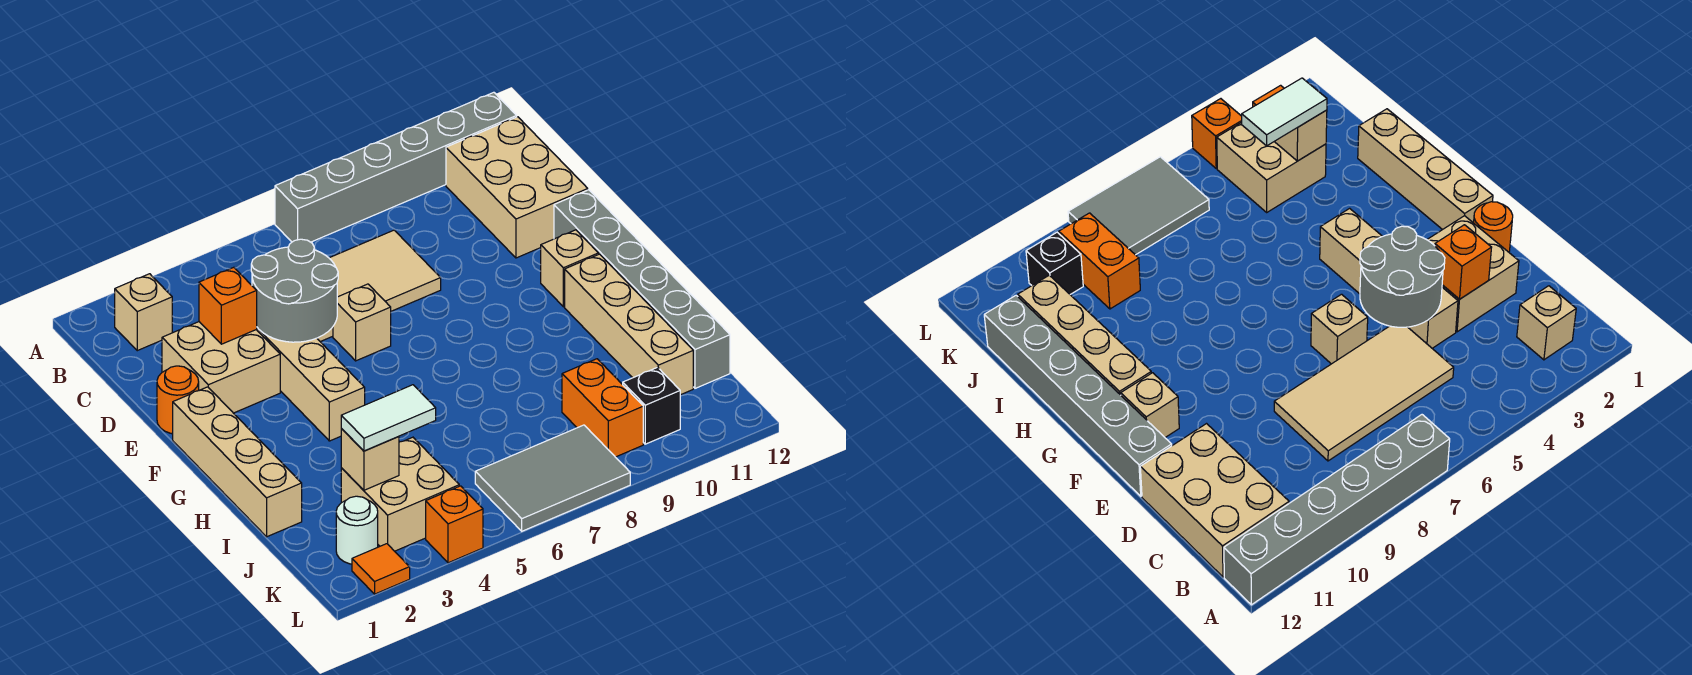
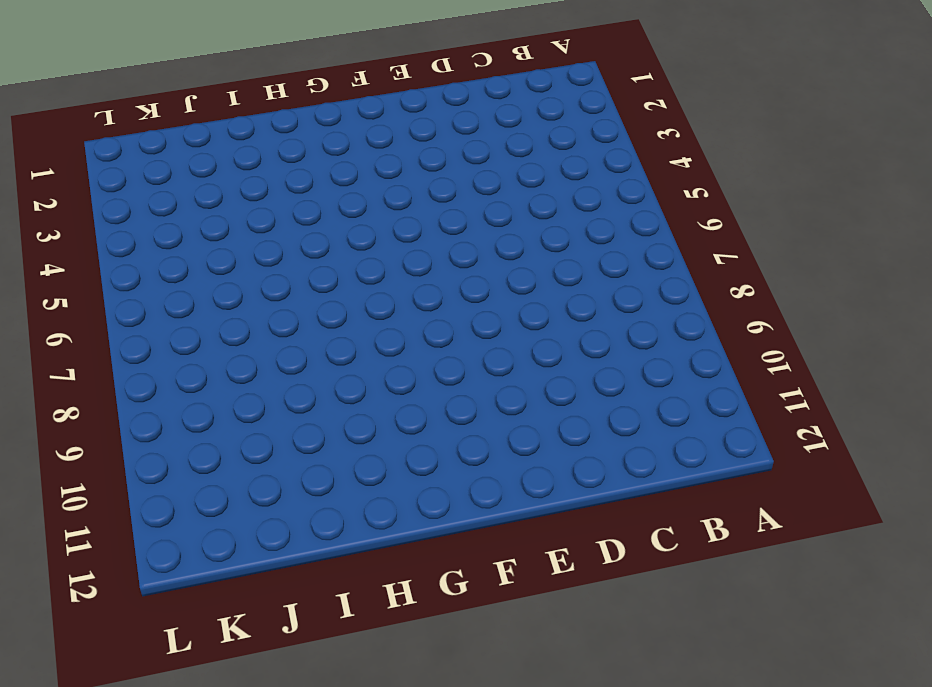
none -> grey brick A7:A12 level 1
none -> tan brick B2 level 1
none -> tan brick B11:D12 level 1

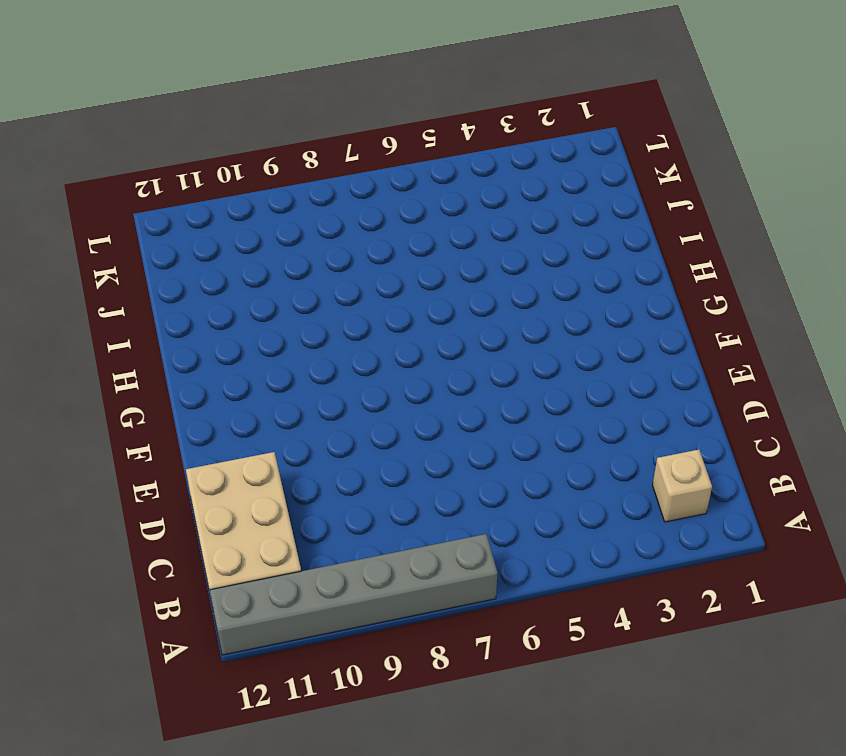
none -> tan tile C5:D8 level 1
none -> tan brick D2:E3 level 1
none -> tan brick D4:G4 level 1

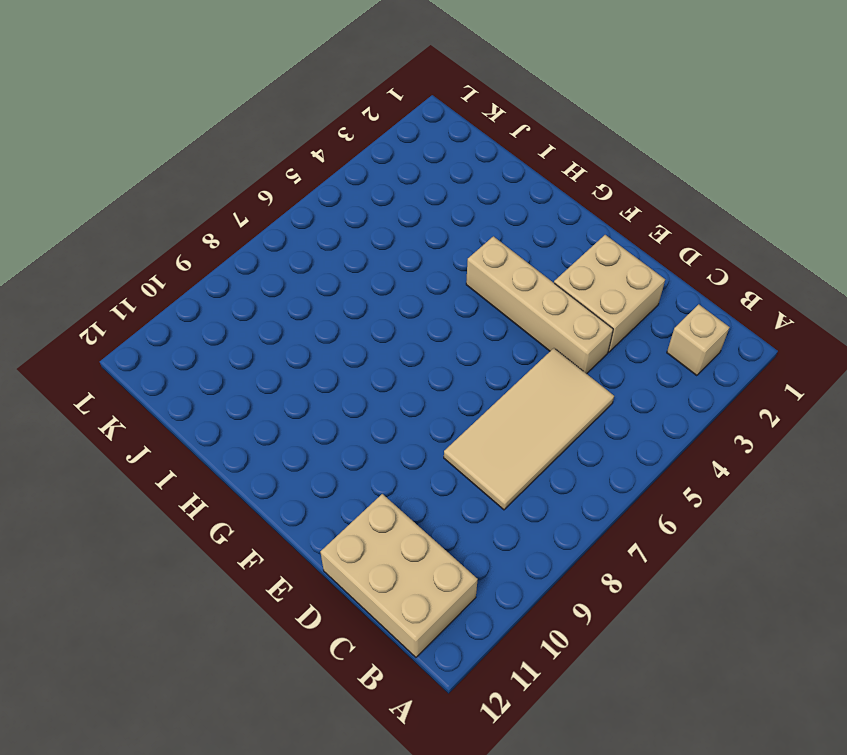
none -> grey brick A7:A12 level 1
none -> orange round brick E1 level 1
none -> tan brick E6 level 1

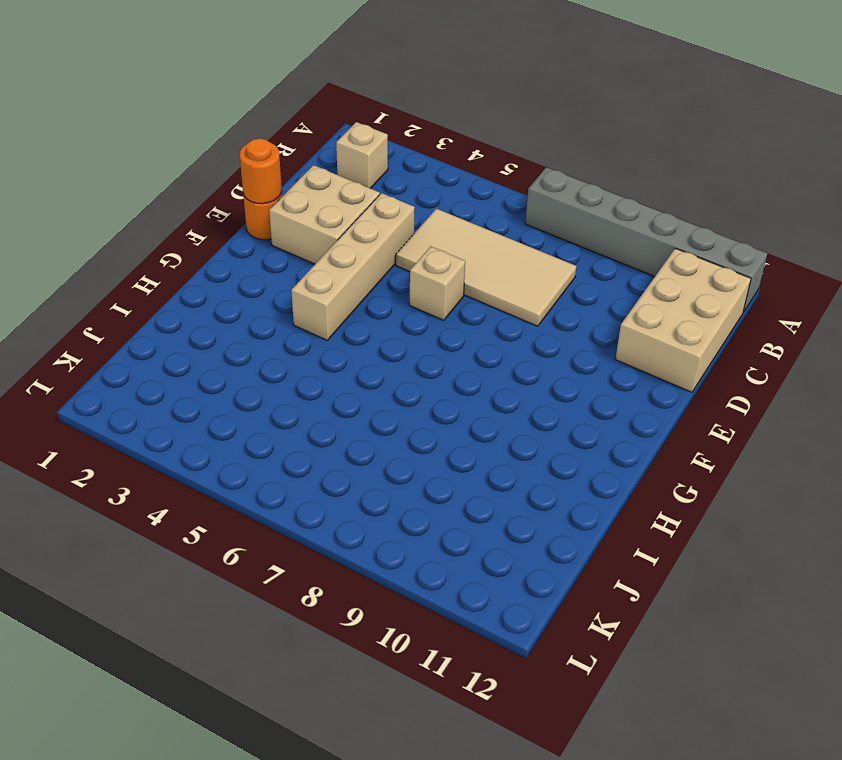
orange round brick E1 level 2 -> none
none -> grey brick E12:J12 level 1
none -> tan brick F1:I1 level 1
none -> tan brick F11 level 1

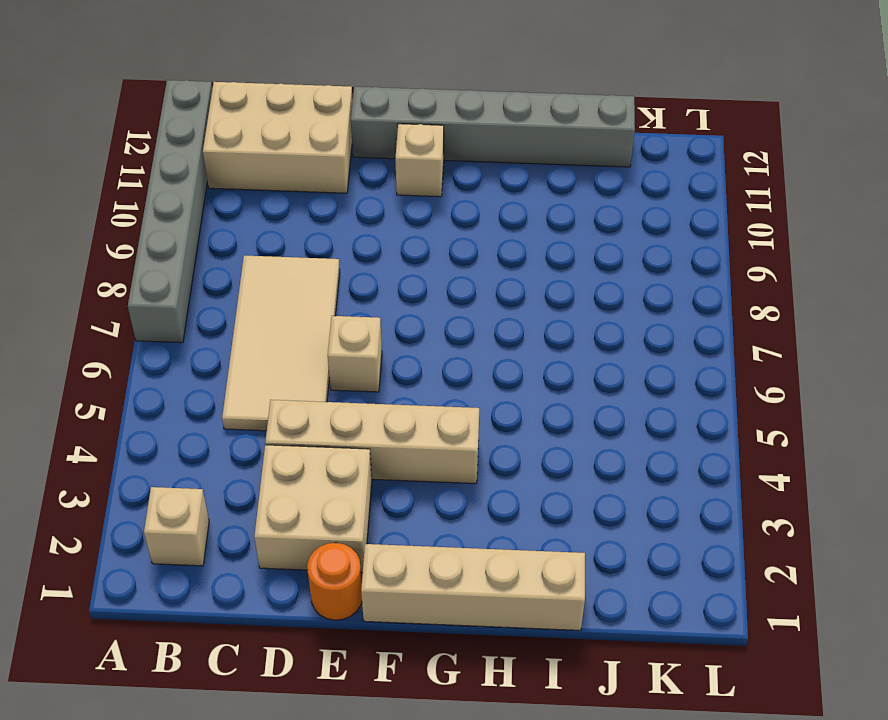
none -> tan brick G11:J11 level 1
none -> tan brick J3:K4 level 1
none -> orange brick J9:K9 level 1

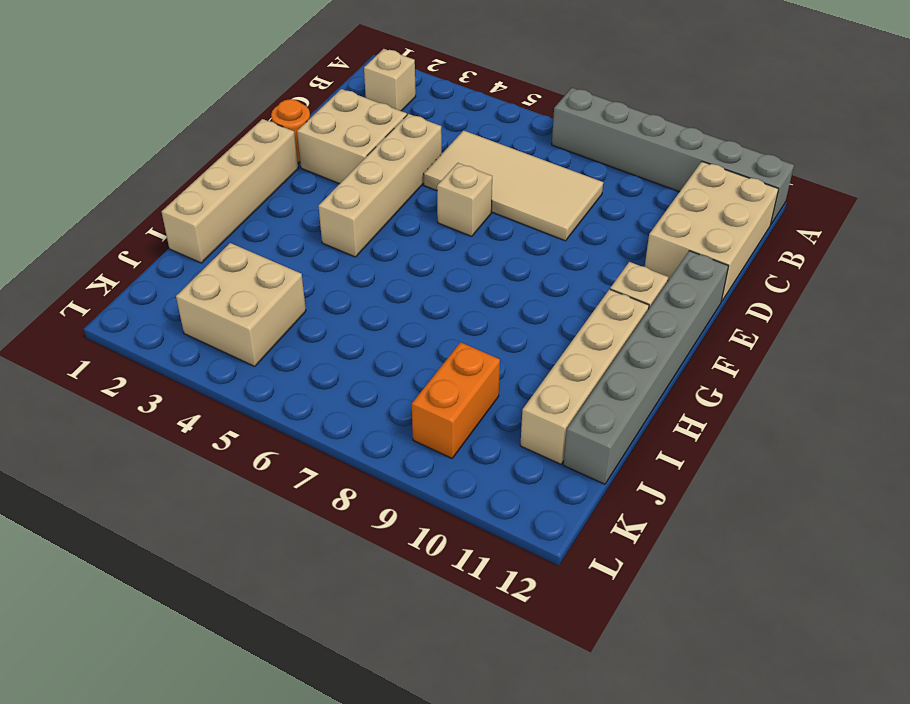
none -> white round brick K2 level 1
none -> grey tile K6:L8 level 1
none -> black brick K10 level 1

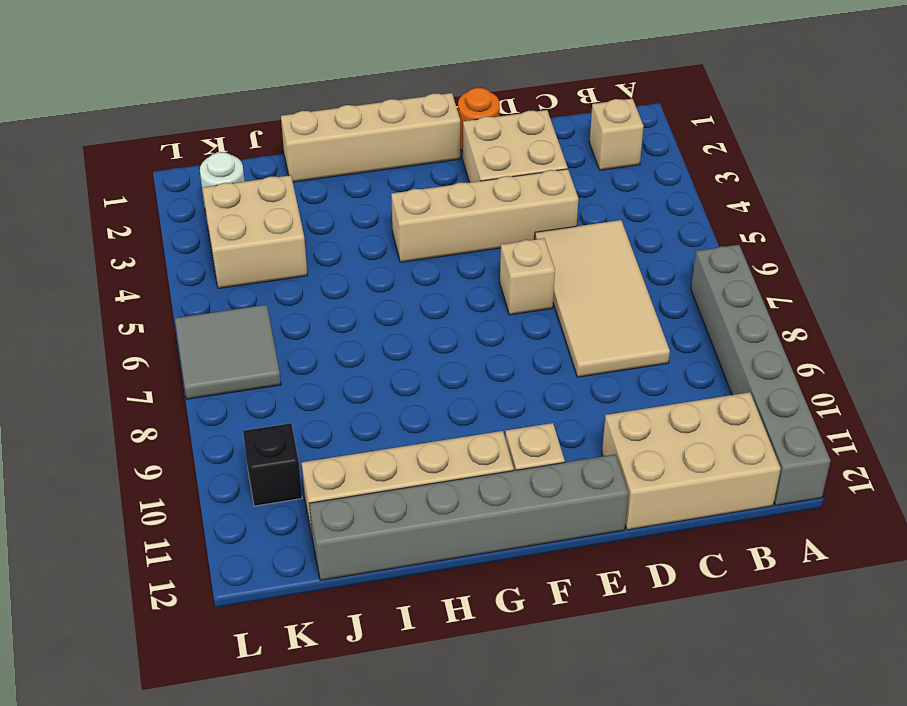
grey tile K6:L7 level 1 -> grey tile K6:L8 level 1
none -> orange brick J9:K9 level 1
none -> orange tile L2 level 1
none -> orange brick L4 level 1

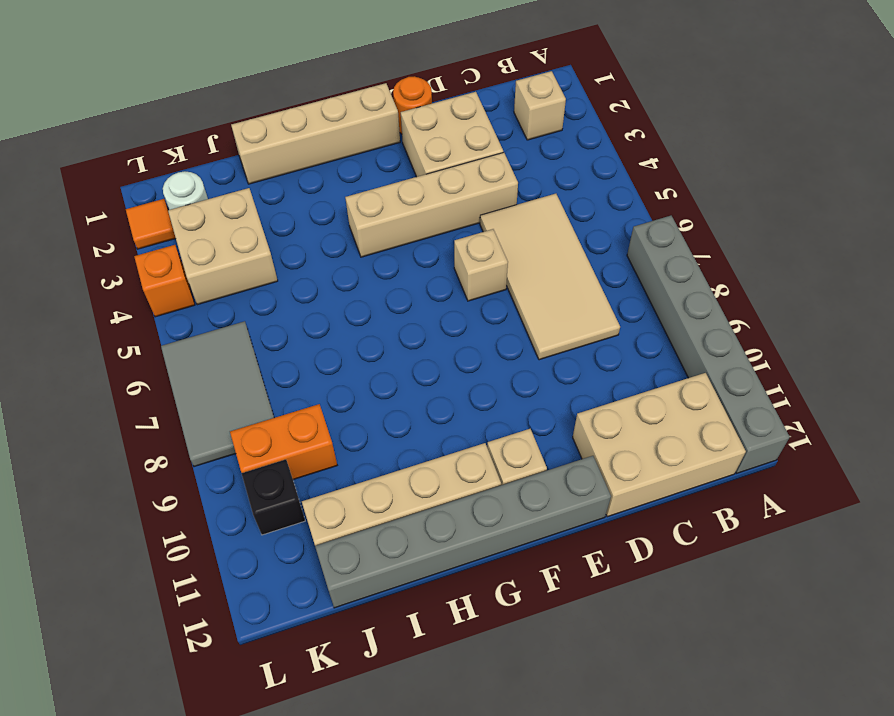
none -> orange brick D3 level 2
none -> grey round brick D4:E5 level 2
none -> tan brick J3 level 2

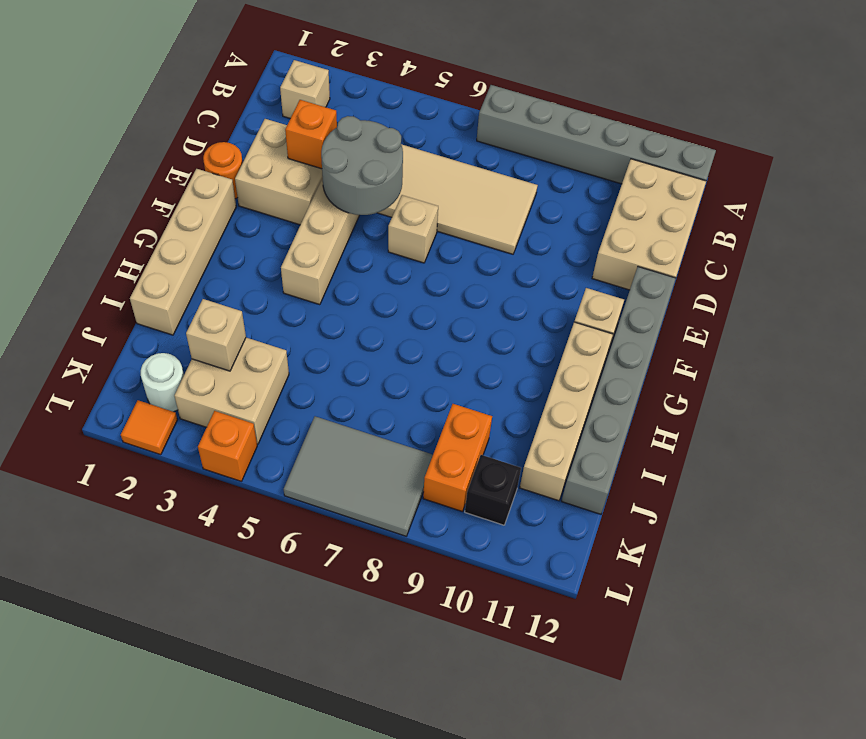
none -> white tile J3:J4 level 3

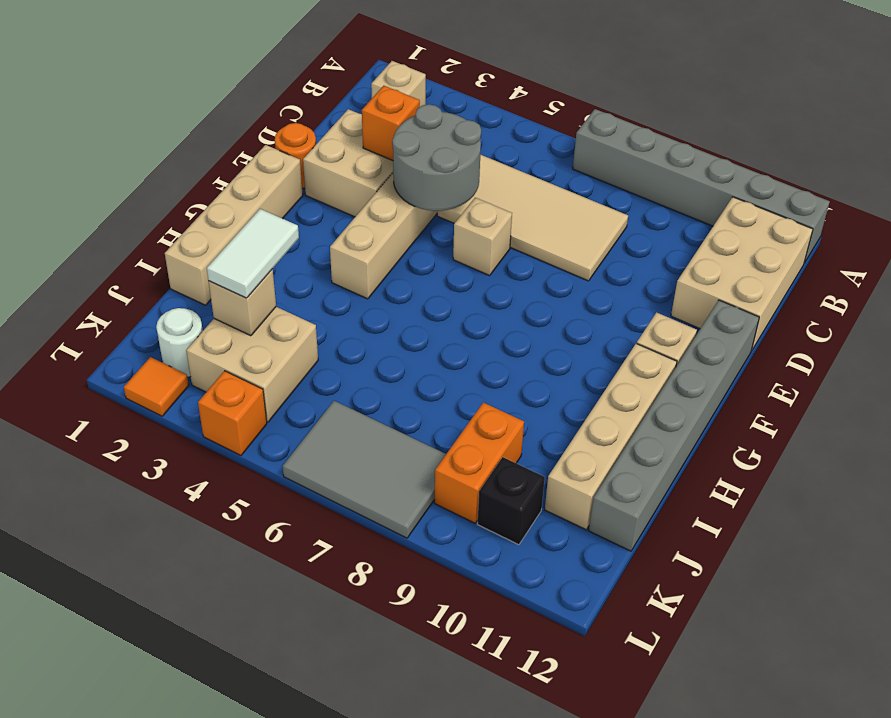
white tile I3:J3 level 3 -> white tile J3:J4 level 3

